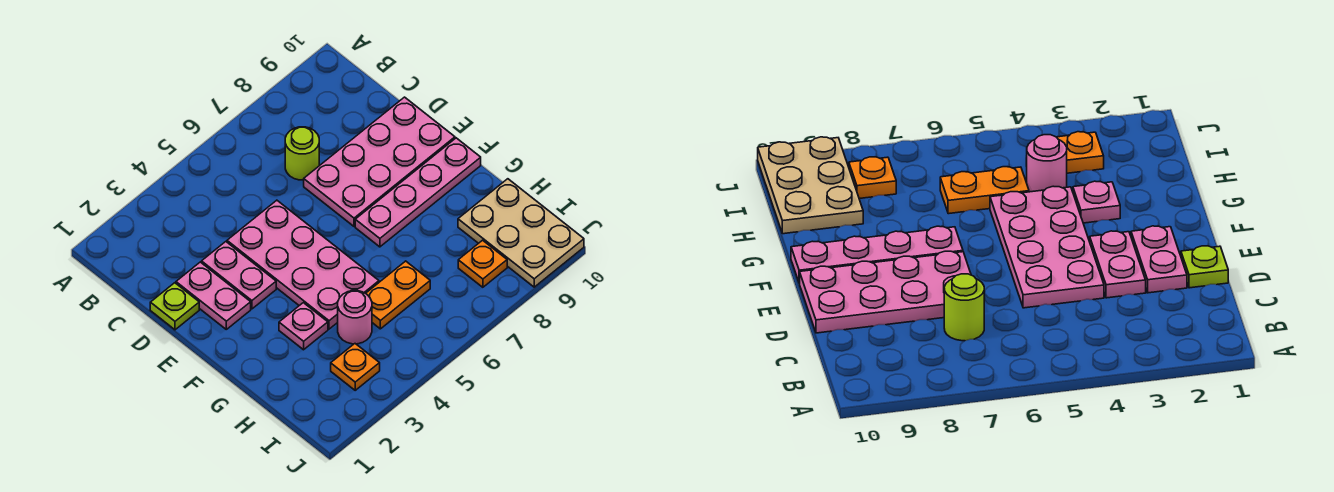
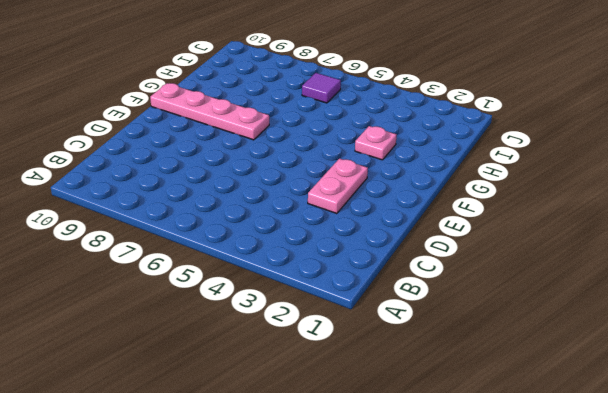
purple tile I6 level 1 -> none
none -> lime round brick C7 level 1
none -> lime plate D1 level 1
none -> pink plate D2:E2 level 1

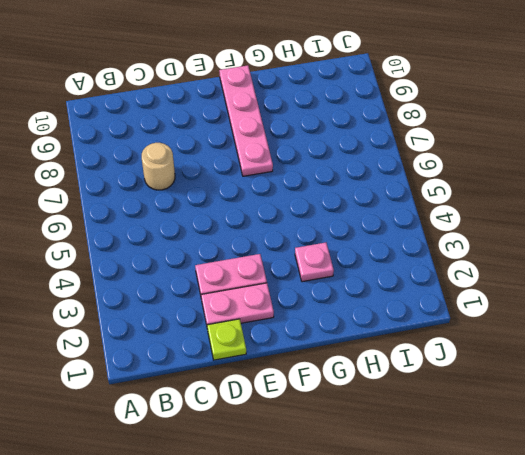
tan round brick C7 level 1 -> lime round brick C7 level 1
none -> pink plate D4:G5 level 1
none -> pink plate D7:E10 level 1
none -> pink round brick H4 level 1

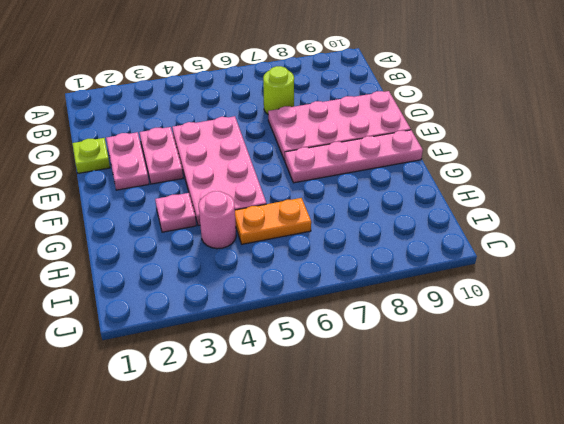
none -> tan plate H9:J10 level 1
none -> orange plate I3 level 1
none -> orange plate I8 level 1

